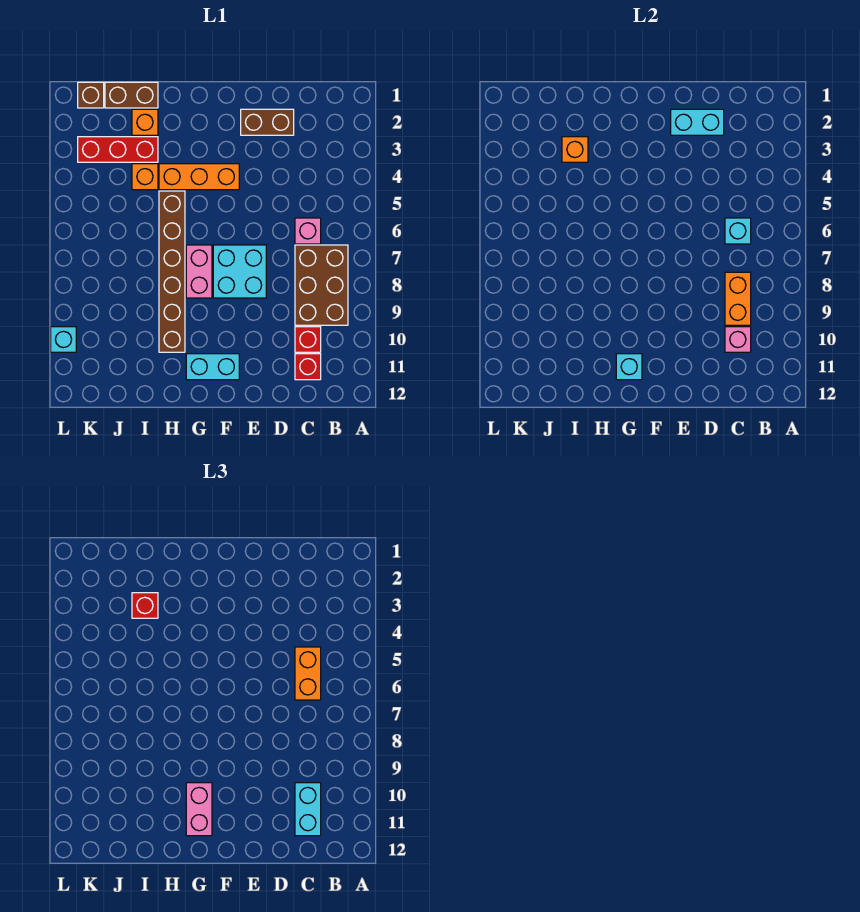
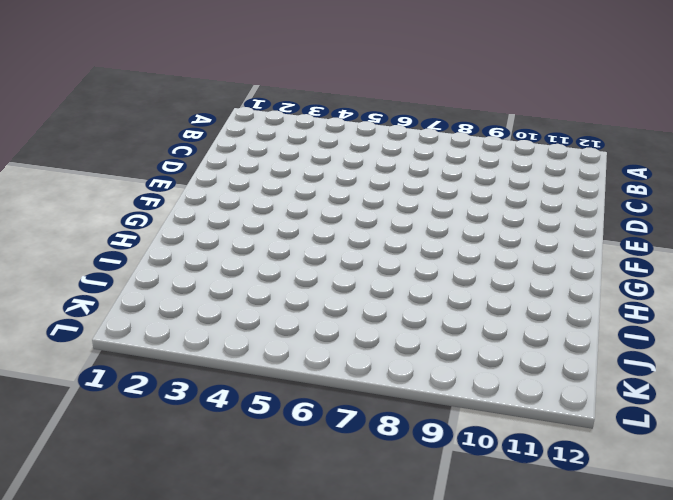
none -> brown brick B7:C9 level 1
none -> pink brick C6 level 1
none -> red brick C10 level 1

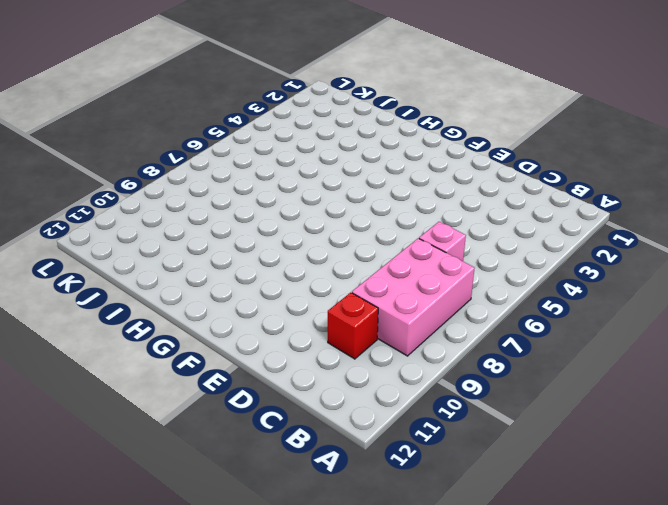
pink brick B7:C9 level 1 -> brown brick B7:C9 level 1
none -> red brick C11 level 1
none -> brown brick D2:E2 level 1
none -> cyan brick E7:F8 level 1

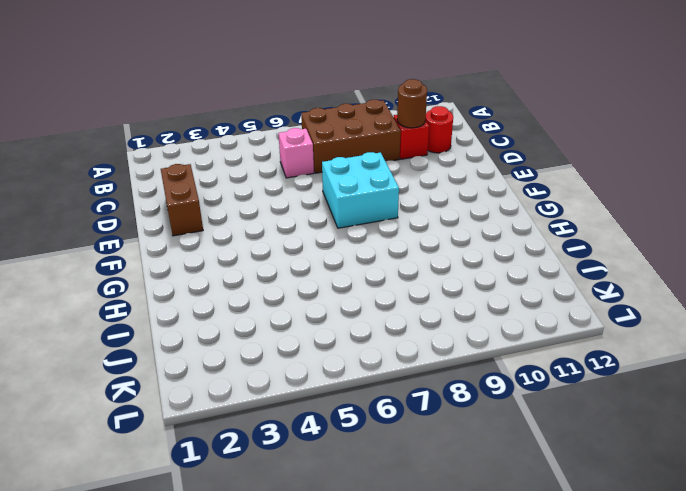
brown round brick C10 level 2 -> pink brick C10 level 2
red round brick C11 level 1 -> red brick C11 level 1
none -> orange brick F4:H4 level 1
none -> cyan brick F11:G11 level 1
none -> pink brick G7:G8 level 1

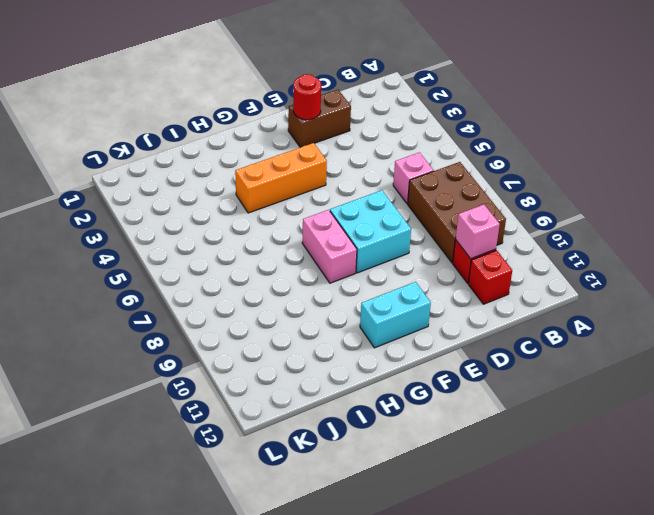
red round brick E2 level 2 -> cyan brick D2:E2 level 2
none -> brown brick H5:H10 level 1
none -> brown brick I1:J1 level 1
none -> orange brick I2 level 1

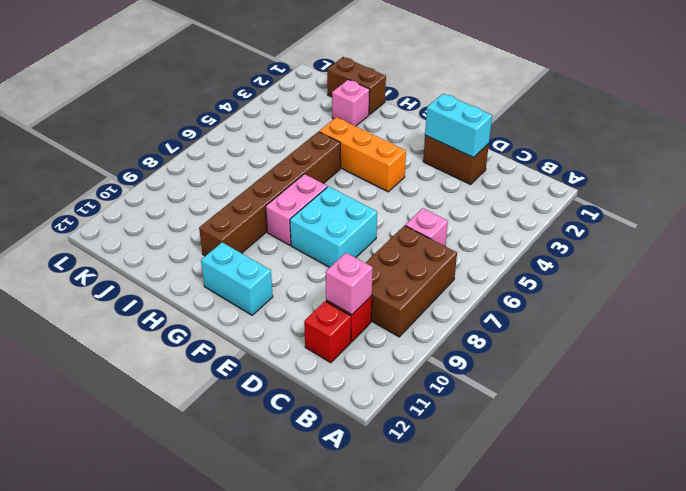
pink brick I2 level 1 -> orange brick I2 level 1
none -> red brick I3:K3 level 1
none -> orange brick I4 level 1
none -> brown brick K1 level 1

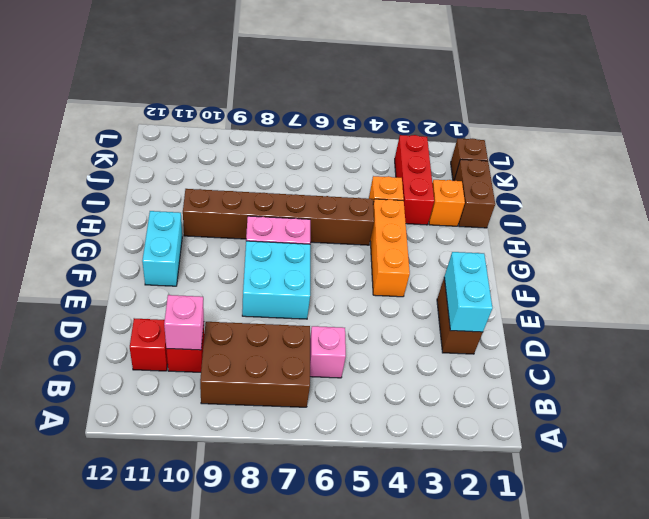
none -> cyan brick L10 level 1
none -> cyan brick C6 level 2
none -> orange brick C8:C9 level 2

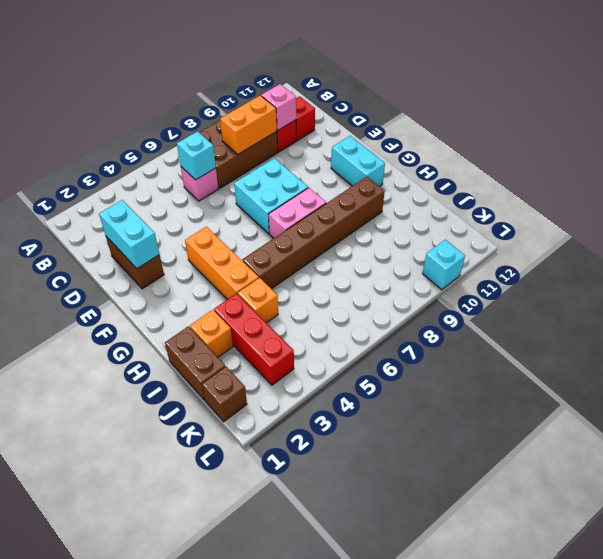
none -> cyan brick G11 level 2
none -> orange brick I3 level 2
none -> orange brick C5:C6 level 3

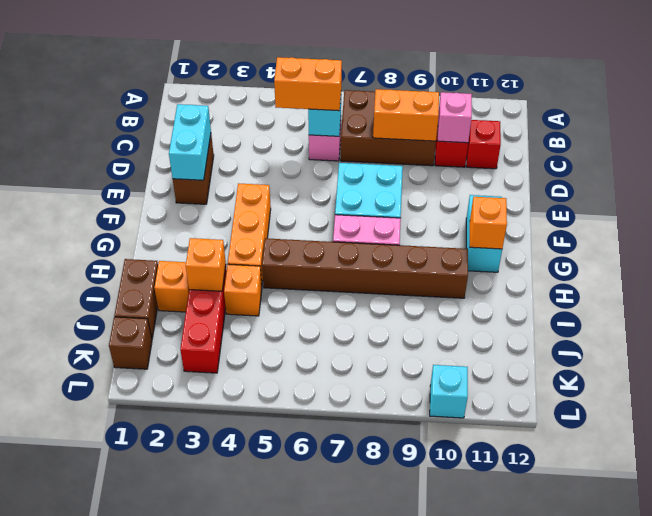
orange brick G11 level 2 -> cyan brick G11 level 2
none -> cyan brick C10:C11 level 3
none -> pink brick G10:G11 level 3
none -> red brick I3 level 3

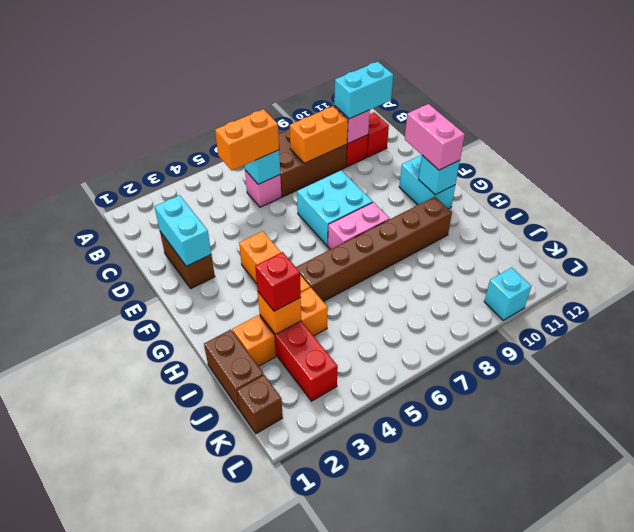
pink brick F11:G11 level 3 -> pink brick G10:G11 level 3

